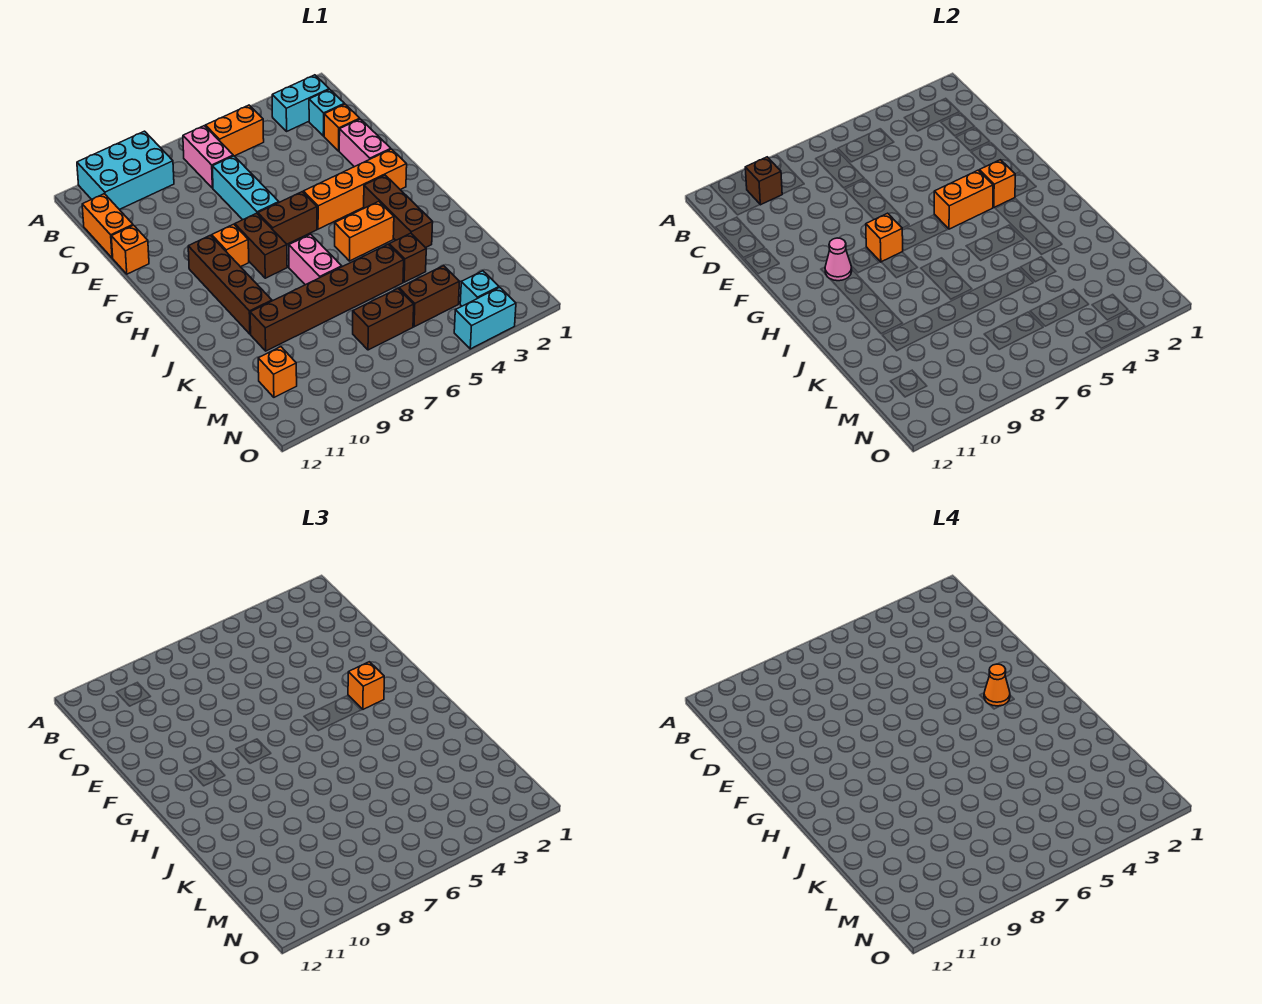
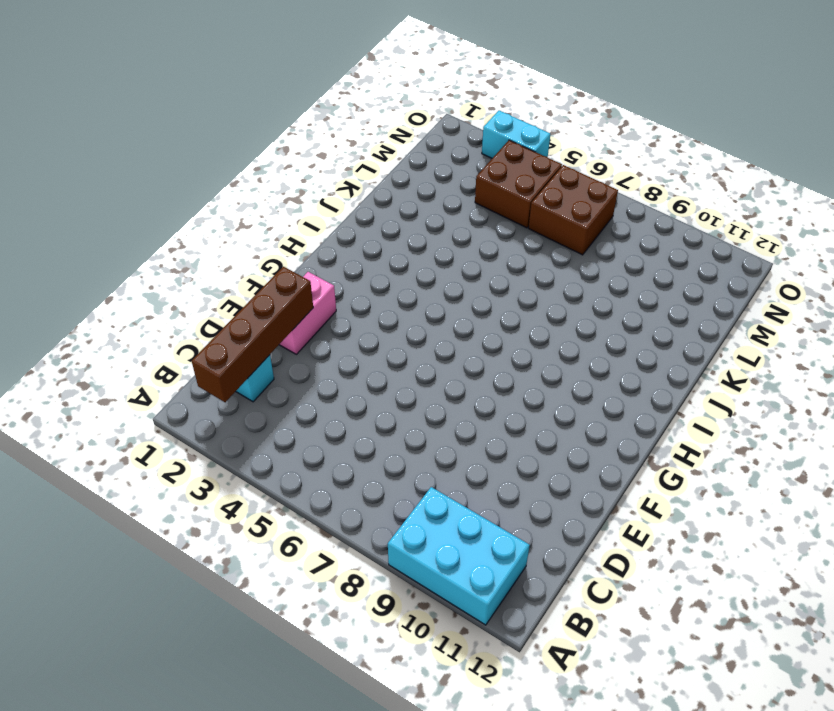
brown brick B2:E2 level 2 -> brown brick G10:J10 level 1
brown brick M4:N5 level 1 -> brown brick M4:M5 level 1
brown brick M6:N7 level 1 -> brown brick M6:M7 level 1
none -> cyan brick B2:B3 level 1
none -> orange brick B5:B6 level 1
none -> pink brick B7:C7 level 1
none -> orange brick C12:D12 level 1

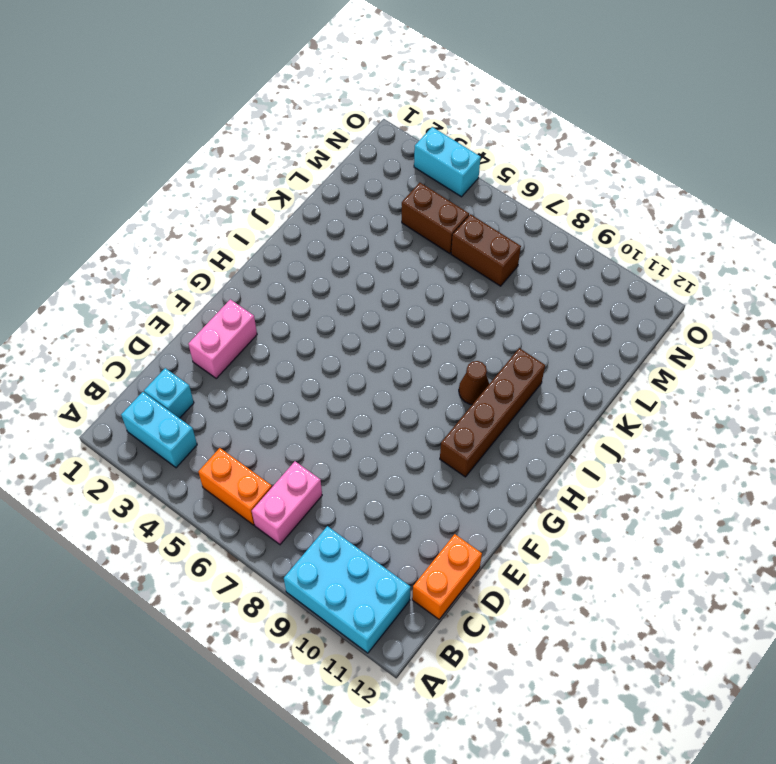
brown cone I9 level 1 -> none
none -> orange brick D2 level 1
none -> cyan brick D7:F7 level 1
none -> orange brick E12 level 1
none -> orange brick G2:G5 level 1

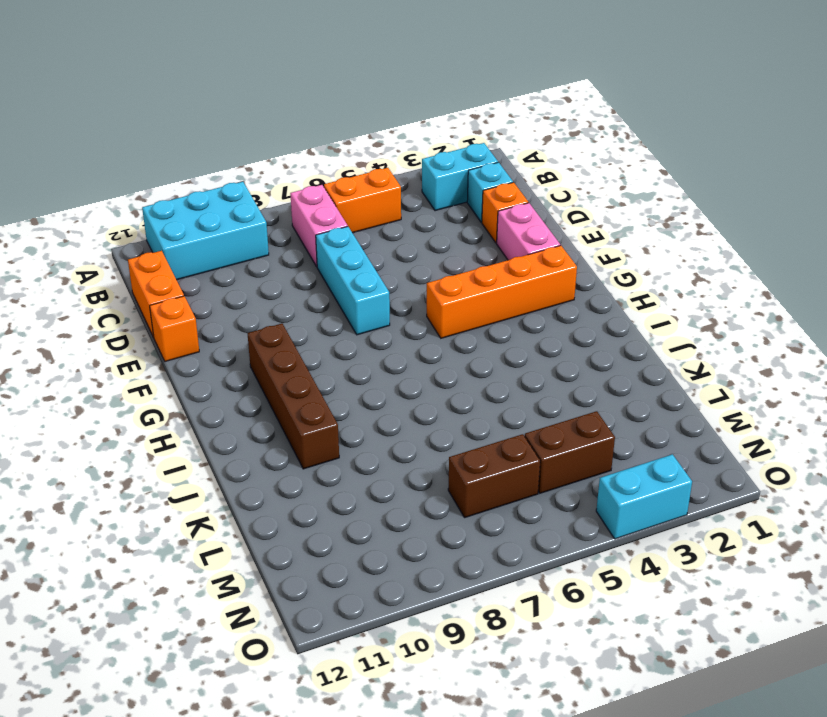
none -> brown brick G6:G7 level 1
none -> brown brick G8:H8 level 1
none -> orange brick G9 level 1
none -> brown brick H3:J3 level 1

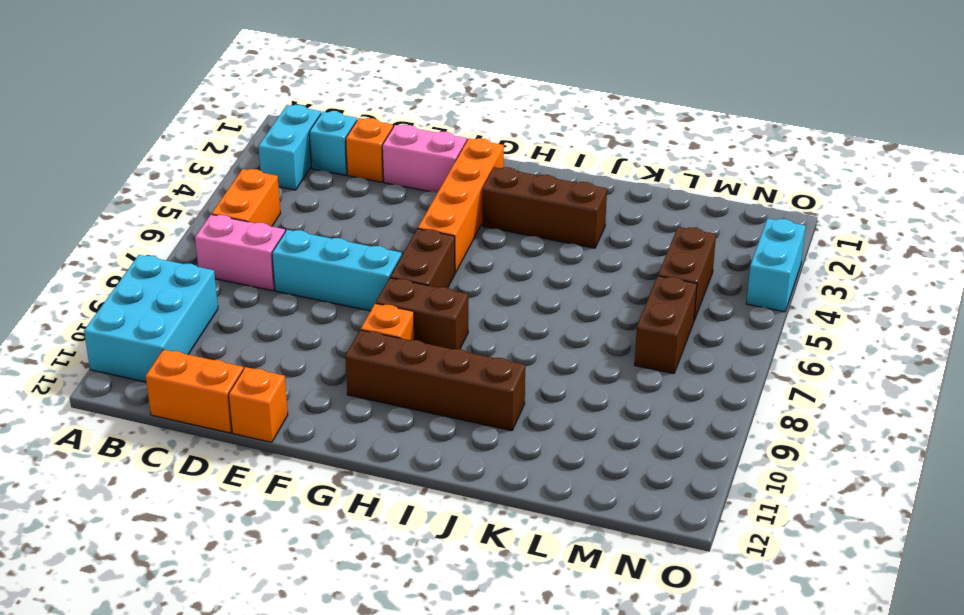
none -> orange brick I4:I5 level 1
none -> pink brick I7:J7 level 1
none -> brown brick K4 level 1
none -> brown brick K5:K10 level 1

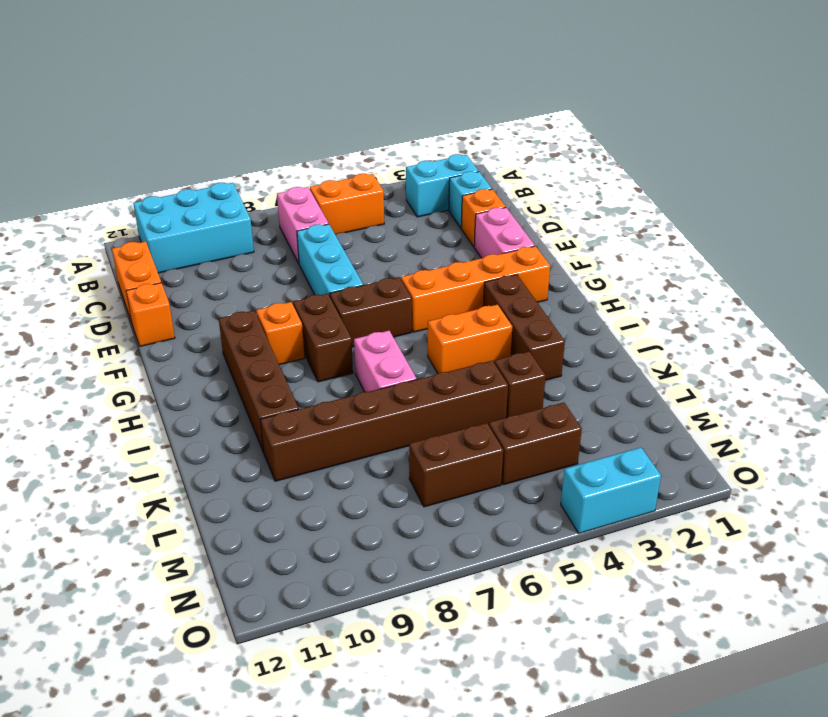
none -> orange brick M11 level 1
none -> cyan brick N3 level 1
none -> brown brick B10 level 2
none -> orange brick G3 level 2

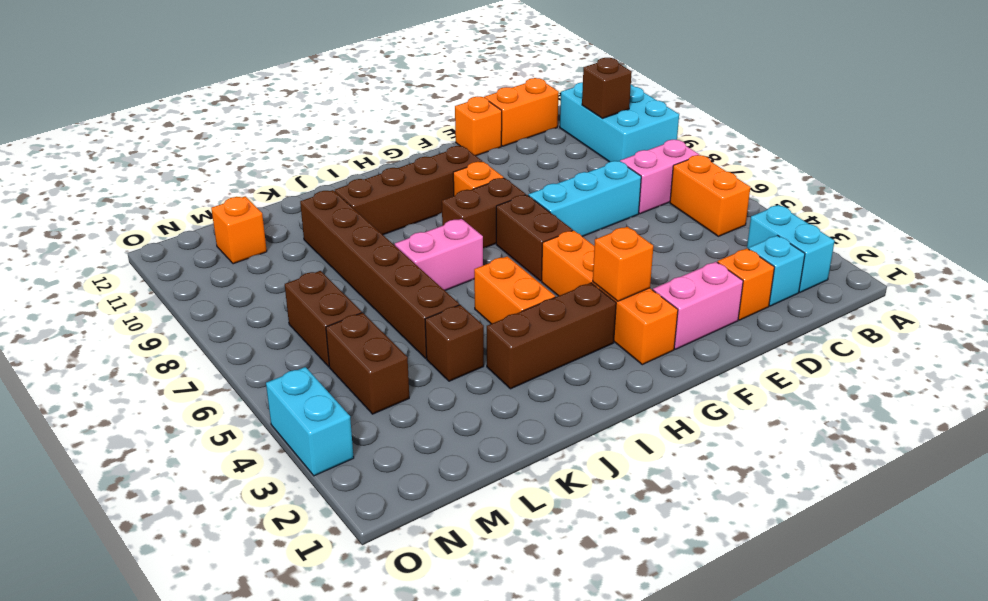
none -> cyan brick N3 level 1
none -> orange brick G4:G5 level 2
none -> orange brick G8 level 2
none -> pink cone G10 level 2

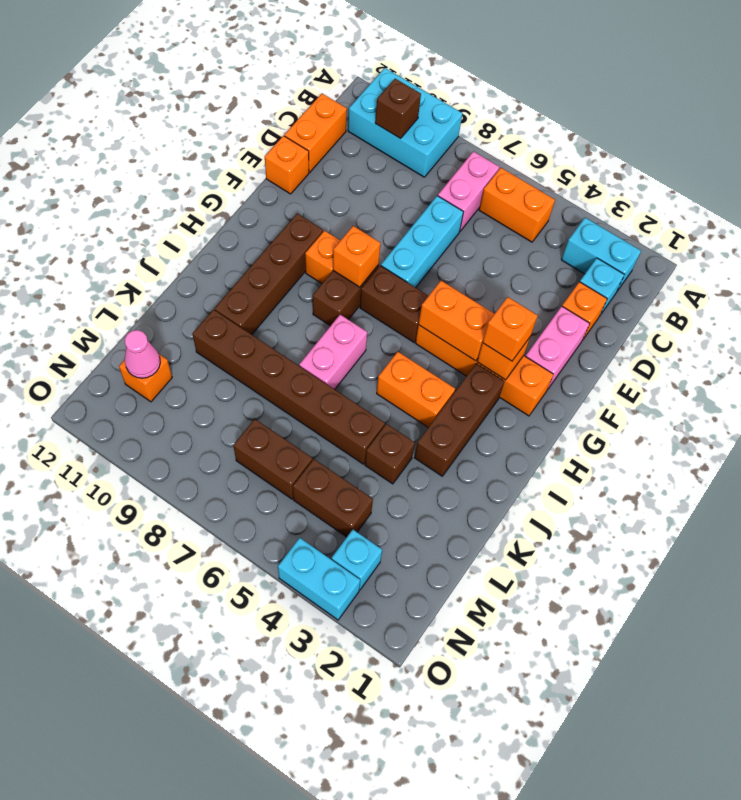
pink cone M11 level 2 -> pink cone G10 level 2
none -> orange cone G3 level 4

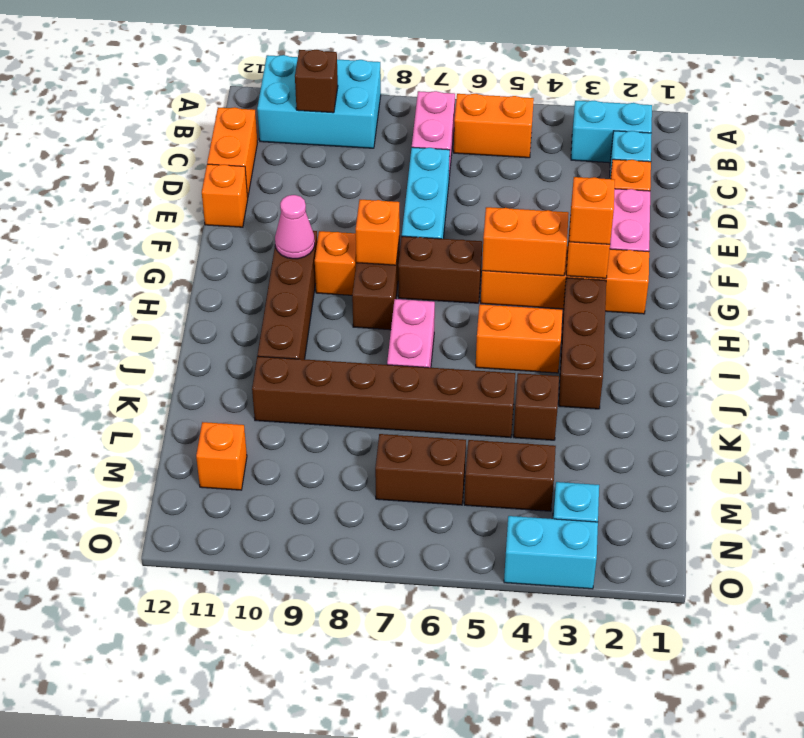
none -> orange cone G3 level 4

